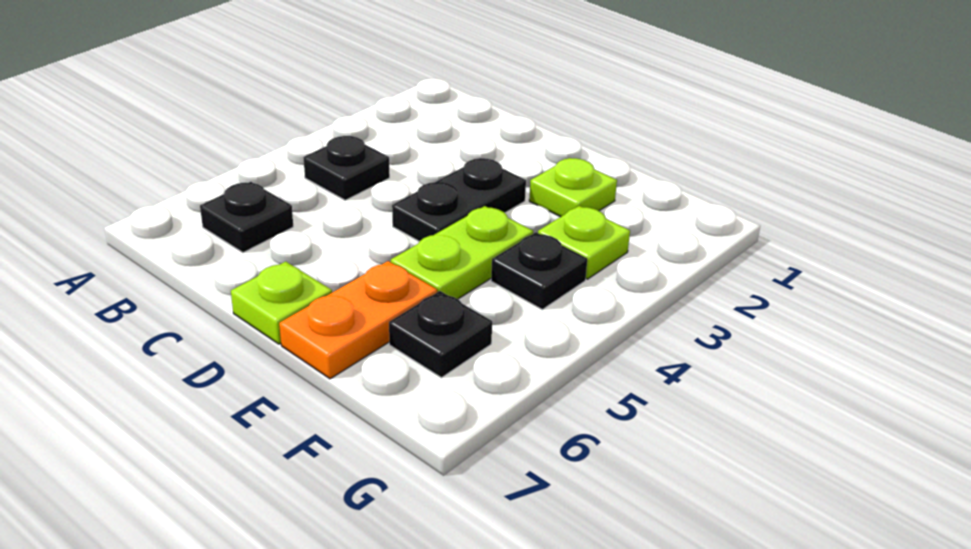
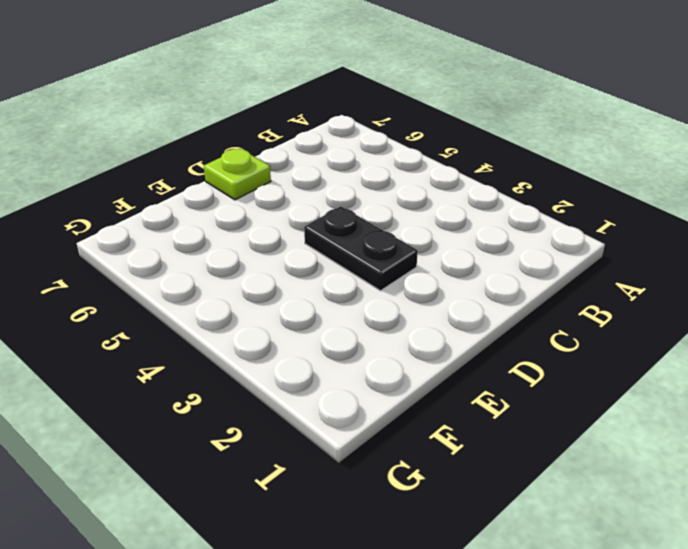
none -> black plate B4 level 1
none -> black plate B6 level 1

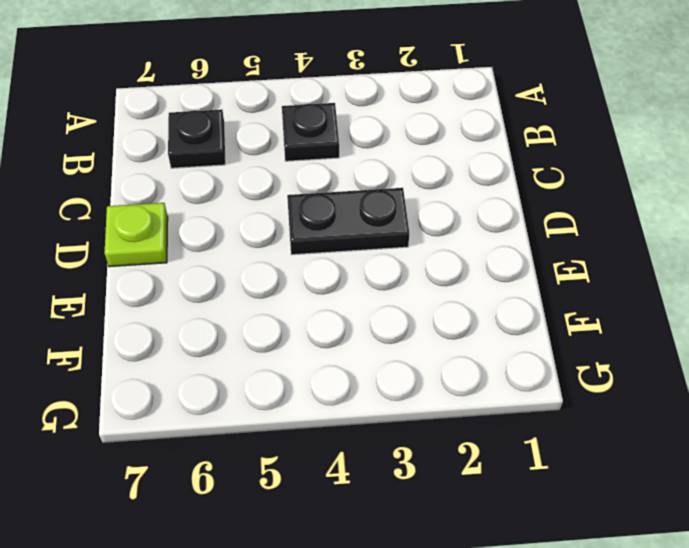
none -> lime plate E2 level 1
none -> lime plate E4:E5 level 1

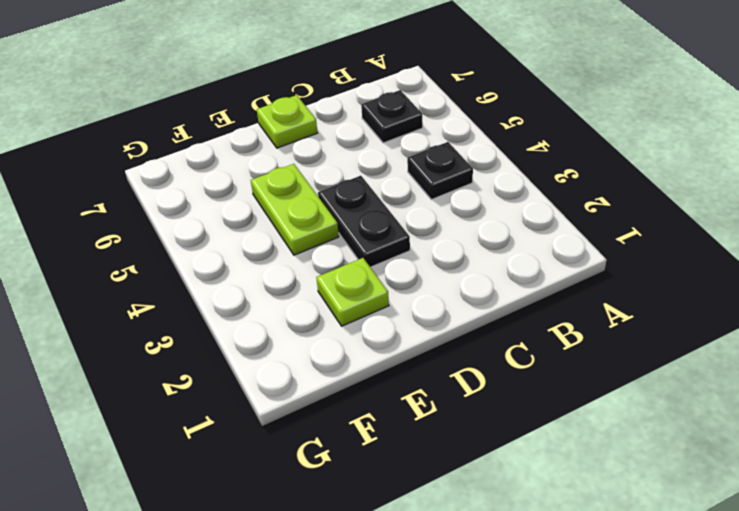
none -> orange plate E6:E7 level 1
none -> lime plate F3 level 1

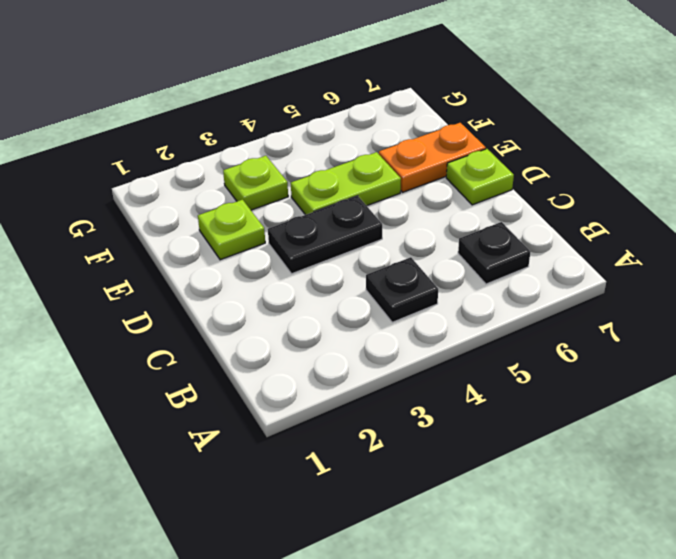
none -> black plate F4 level 1
none -> black plate F6 level 1

